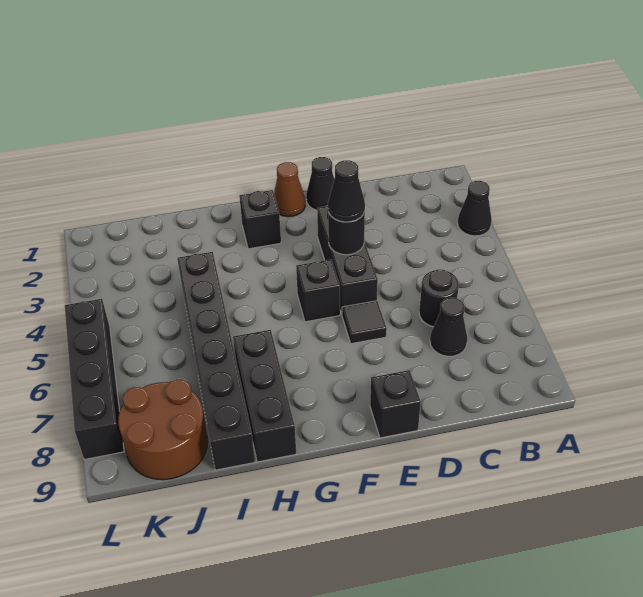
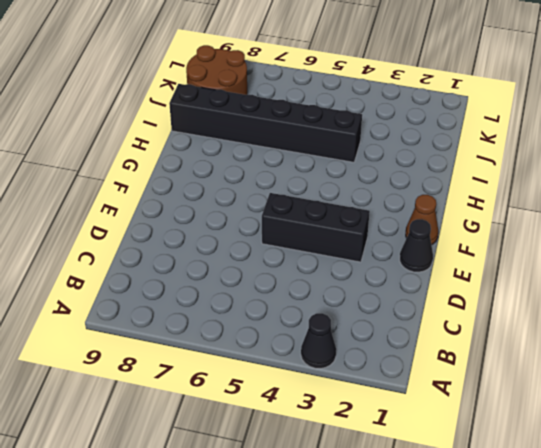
none -> black round brick C6 level 1
none -> black cone C7 level 1
none -> black tile E6 level 1

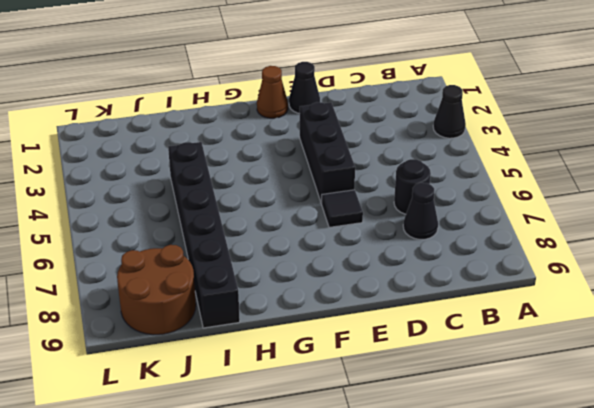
none -> black brick E9 level 1
none -> black brick F5 level 1
none -> black brick G2 level 1

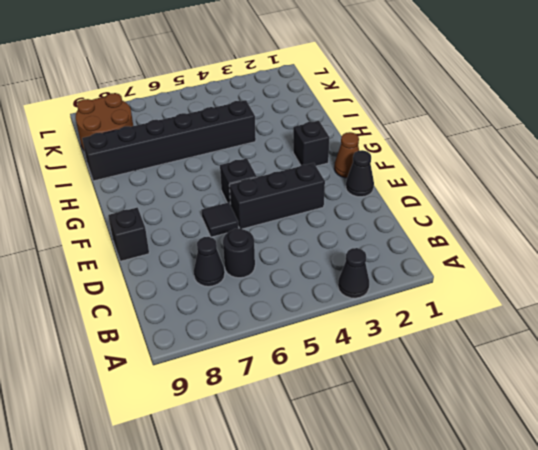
none -> black brick H7:H9 level 1
none -> black brick L5:L8 level 1
none -> black round brick E4 level 2

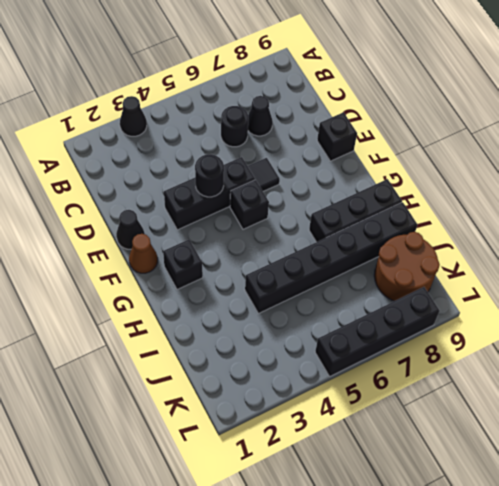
none -> black cone E4 level 3

